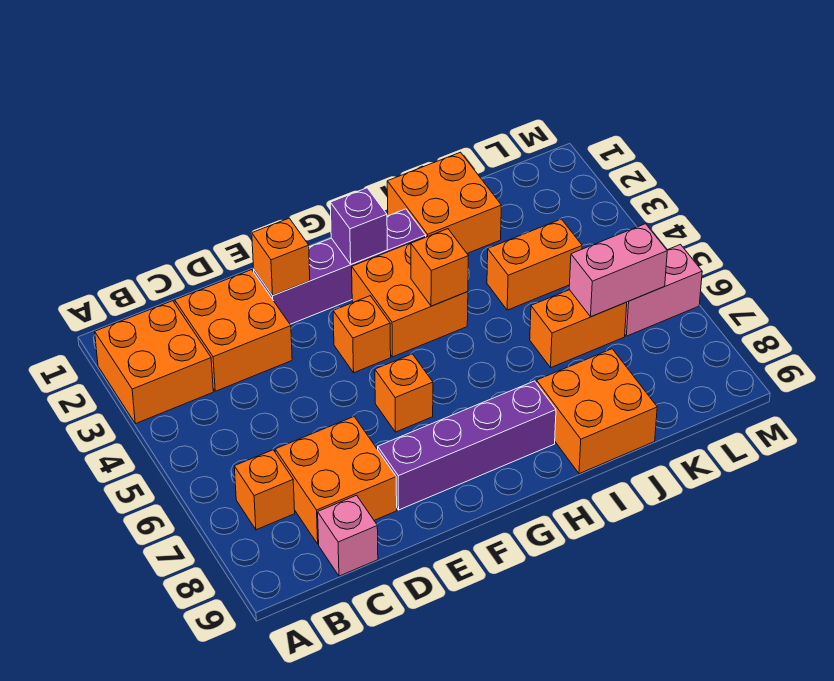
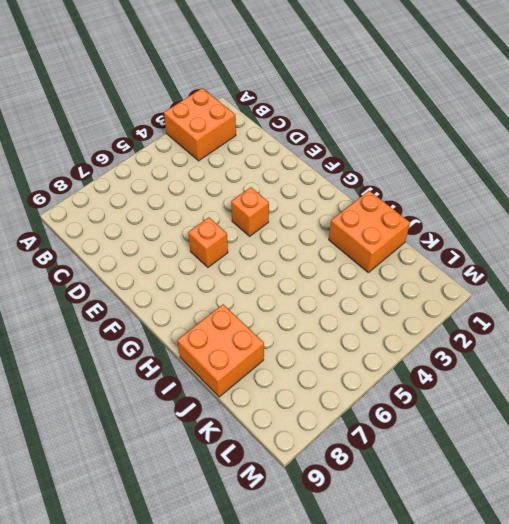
none -> orange brick B7 level 1
none -> orange brick C2:D3 level 1
none -> orange brick C7:D8 level 1

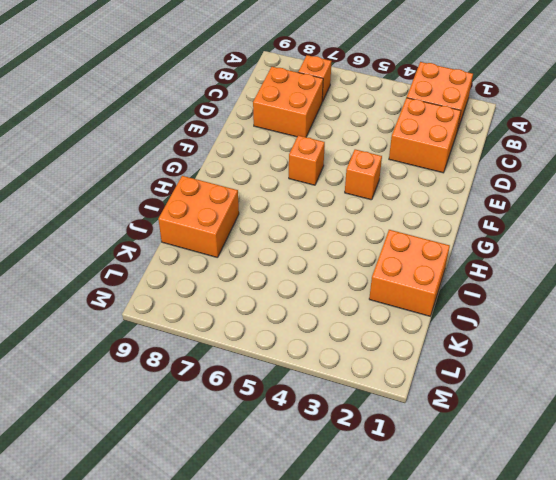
none -> pink brick C9 level 1
none -> purple brick E2:H2 level 1
none -> purple brick E8:H8 level 1

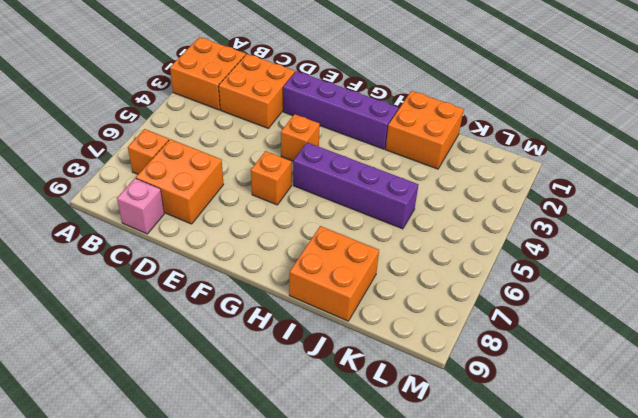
purple brick G5:J5 level 1 -> purple brick E8:H8 level 1
none -> orange brick G3:H4 level 1
none -> orange brick J4:K4 level 1
none -> orange brick J6:K6 level 1

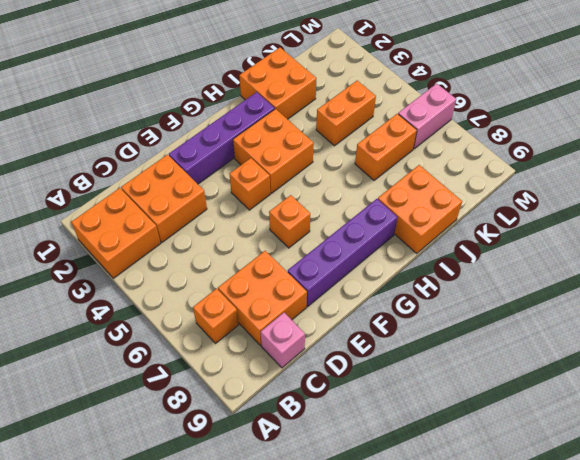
none -> orange brick E2 level 2
none -> purple brick G2 level 2
none -> orange brick H4 level 2

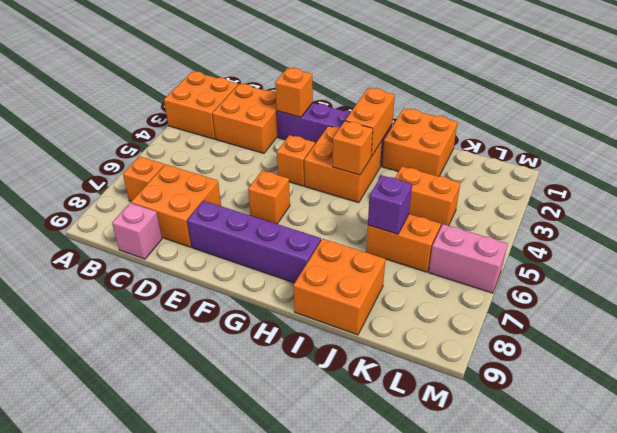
orange brick H2:H3 level 2 -> none
purple brick J6 level 2 -> purple brick G2 level 2
none -> pink brick K6:L6 level 2

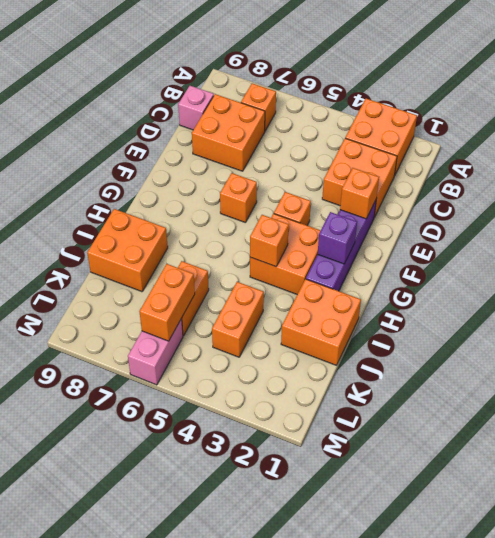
orange brick K6:L6 level 2 -> pink brick K6:L6 level 2
none -> purple brick E8:H8 level 1

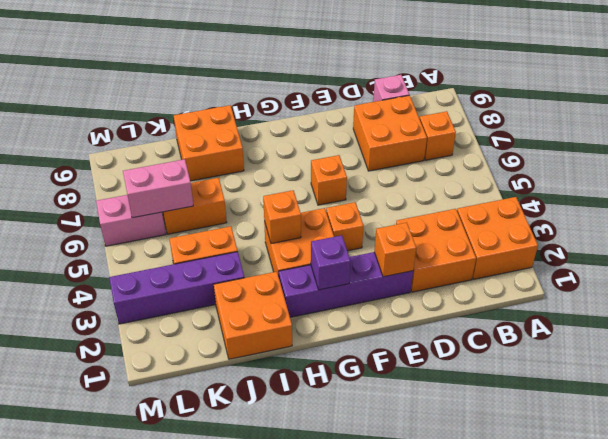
purple brick J3:M3 level 1 -> purple brick E8:H8 level 1

